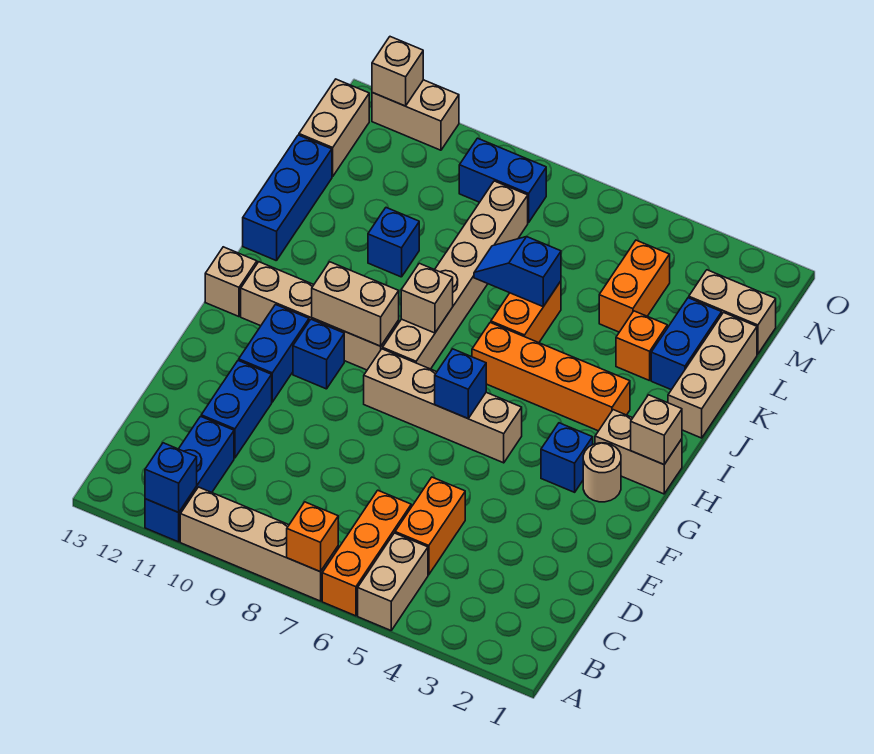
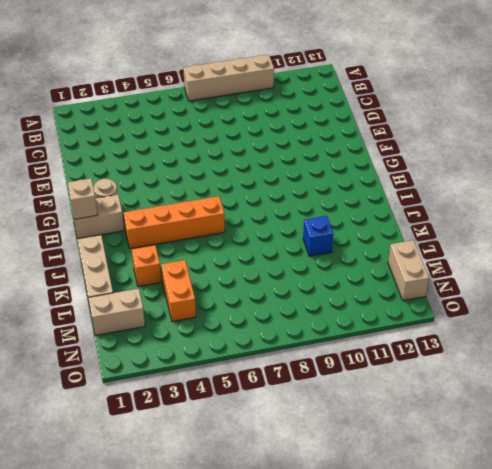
none -> tan brick A5:B5 level 1
none -> orange brick A6:C6 level 1
none -> blue brick A11:C11 level 1
none -> orange brick C5:D5 level 1

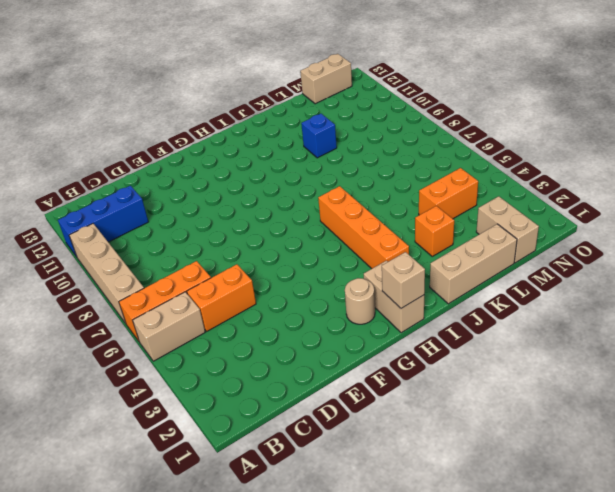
none -> blue brick D11:E11 level 1
none -> blue brick F11:G11 level 1
none -> blue brick G3 level 1
none -> tan brick G5:G8 level 1

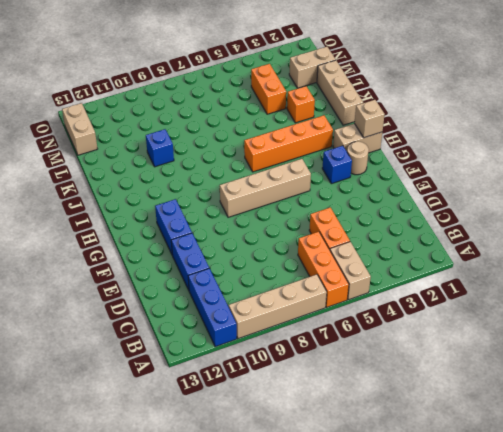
none -> blue brick G10 level 1
none -> tan brick H8:M8 level 1
none -> tan brick H9:H12 level 1
none -> tan brick H13 level 1

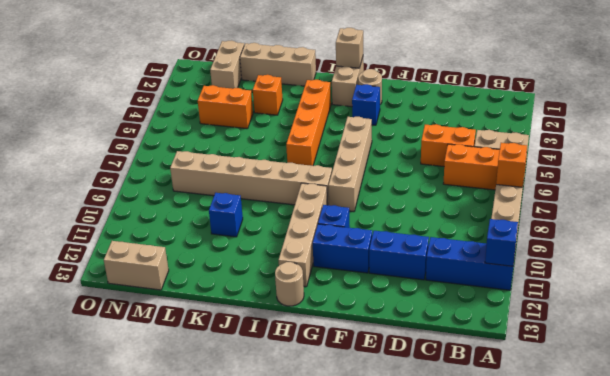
tan round brick H13 level 1 -> tan brick H13 level 1
none -> orange brick J6:K6 level 1
none -> blue brick J13:L13 level 1
none -> blue brick K2:L2 level 1
none -> blue brick N8:N9 level 1

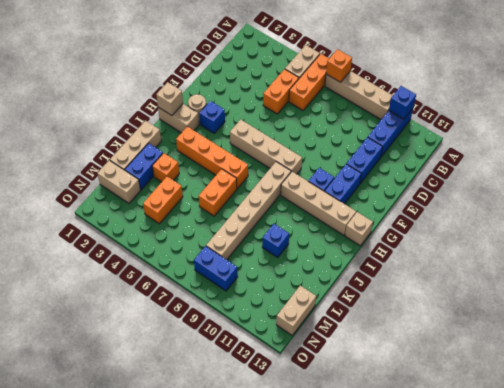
none -> blue brick J13:L13 level 1
none -> tan brick O11:O12 level 1
none -> blue brick G6 level 2
none -> tan brick H9:H10 level 2

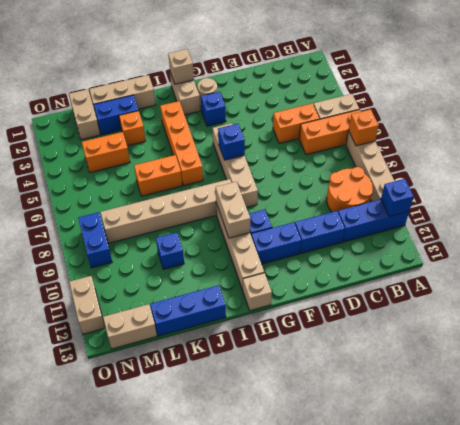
orange round brick B9:C10 level 1 -> none
none -> tan brick I8 level 2
none -> blue slope K6:K7 level 2 top 6
none -> tan brick O12 level 2

